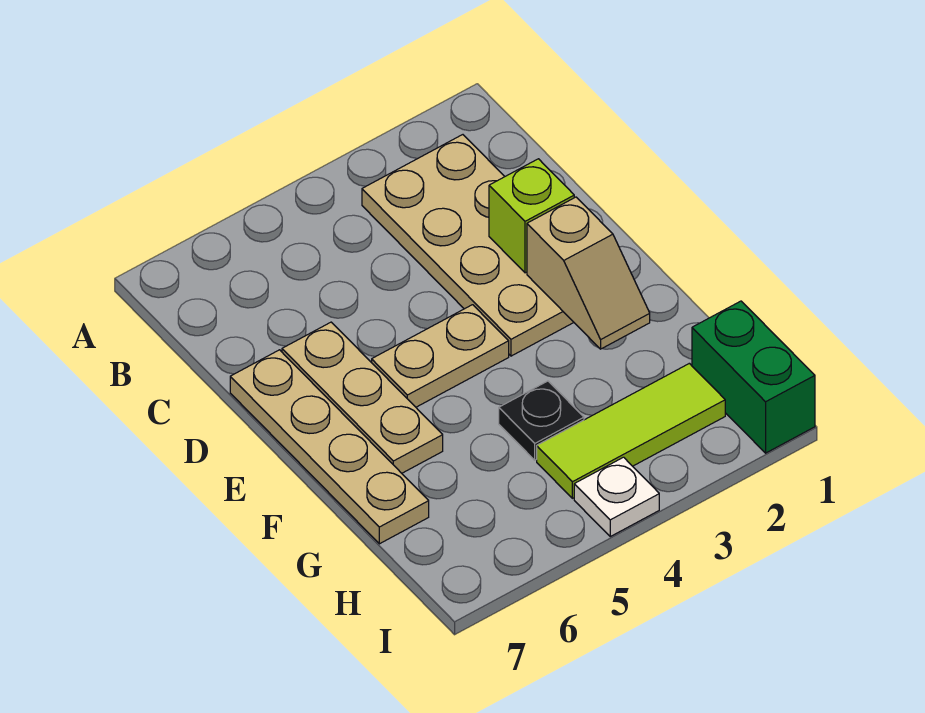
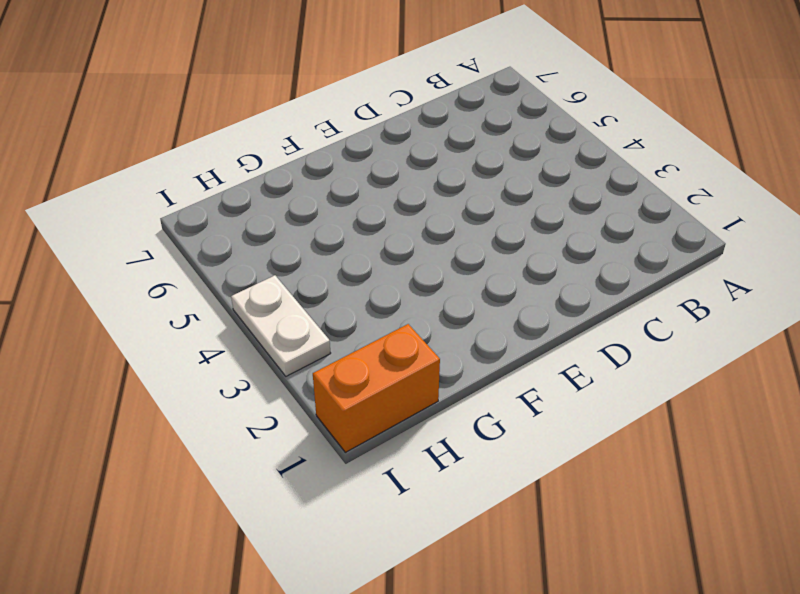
orange brick H1:I1 level 1 -> green brick H1:I1 level 1
white plate I3:I4 level 1 -> white plate I4 level 1
none -> tan plate B2:E3 level 1
none -> tan plate D6:F6 level 1

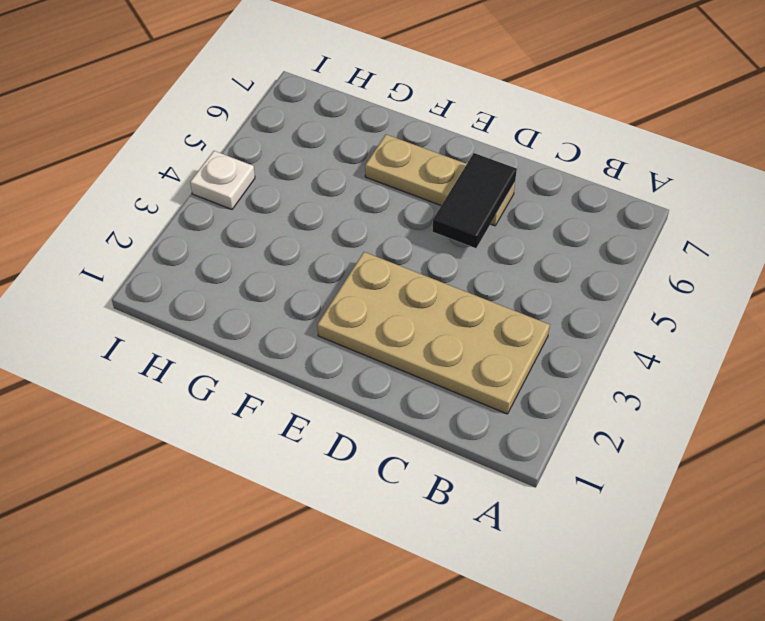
black tile D5:D6 level 2 -> none
none -> tan plate D7:G7 level 1
none -> tan plate E4:E5 level 1

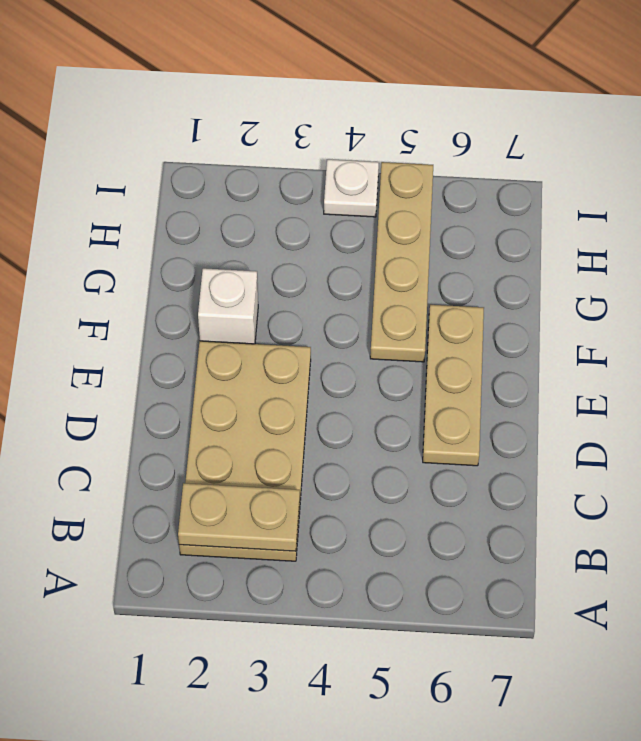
tan plate B2:B3 level 2 -> tan plate E4:E5 level 1
white brick F2 level 1 -> none
tan plate F5:I5 level 1 -> tan plate D7:G7 level 1
none -> black plate G4 level 1
none -> green brick H1:I1 level 1

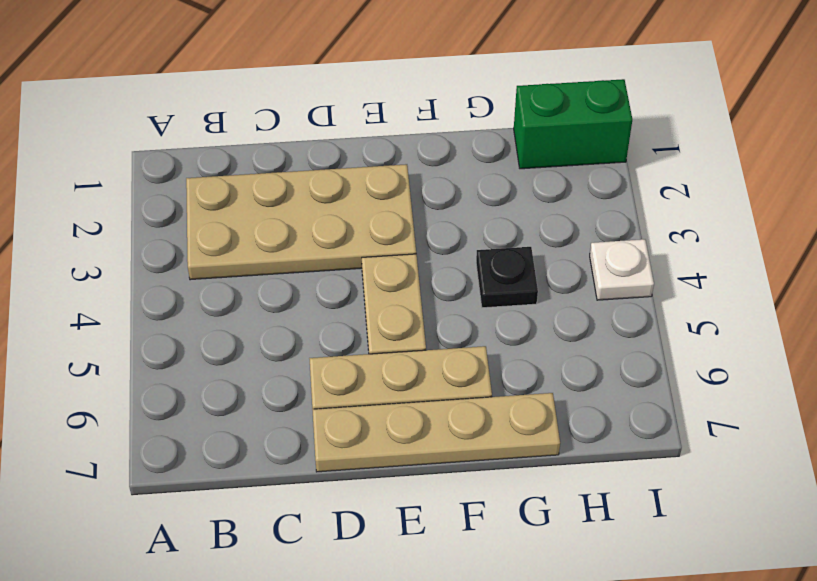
none -> lime tile H2:H4 level 1
none -> lime brick D2 level 2

